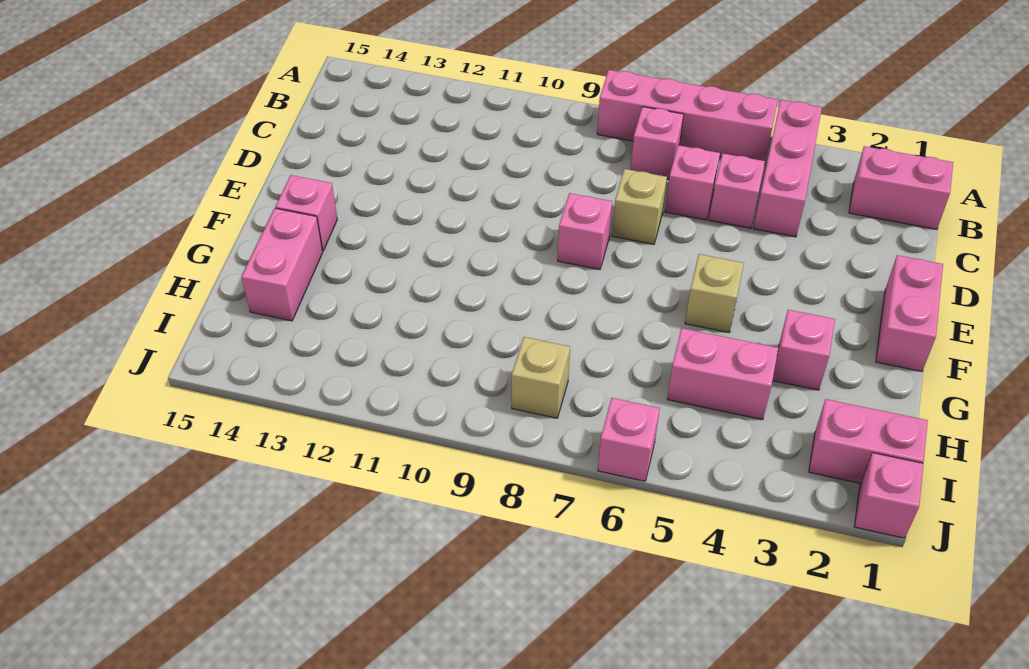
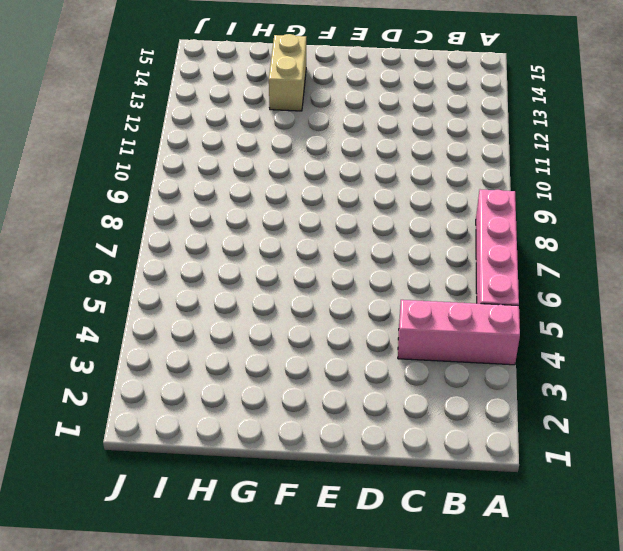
tan brick G13:G14 level 1 -> pink brick G14:H14 level 1
none -> pink brick B1:B2 level 1
none -> pink brick B7 level 1
none -> pink brick C5 level 1

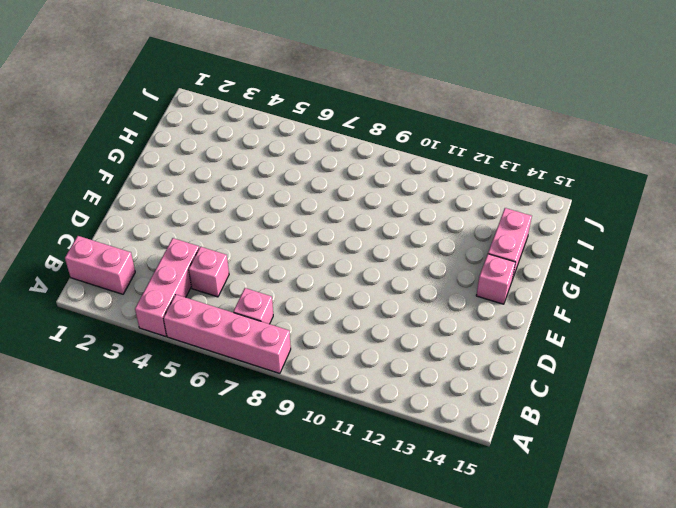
none -> pink brick C6 level 1
none -> tan brick D7 level 1
none -> pink brick E1:F1 level 1

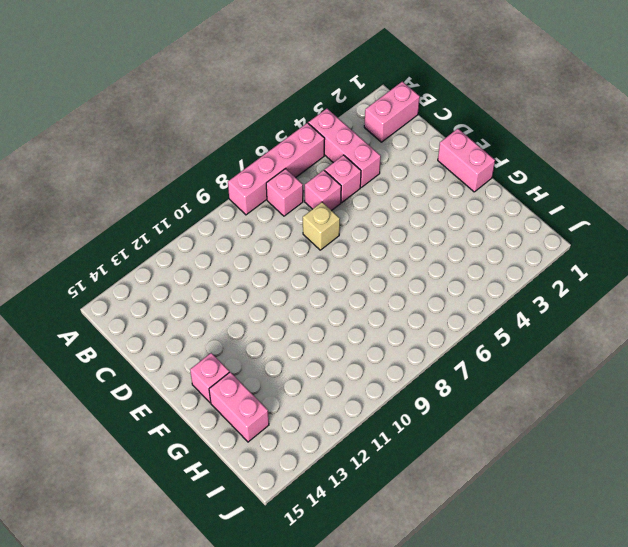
none -> pink brick E8 level 1
none -> tan brick F5 level 1
none -> pink brick G3 level 1

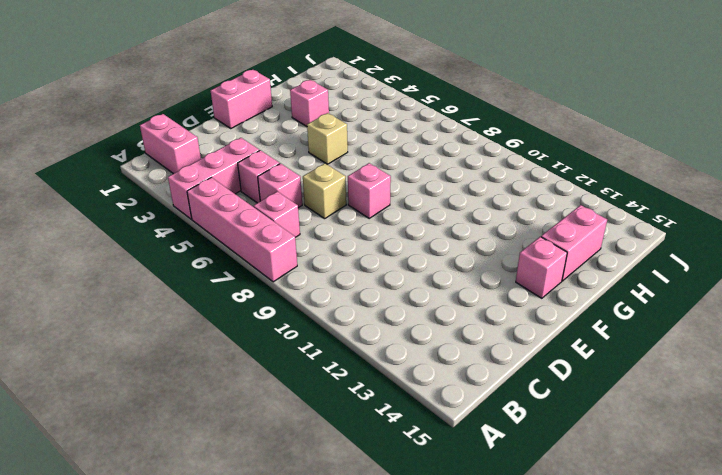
none -> pink brick H4:H5 level 1
none -> pink brick I1:I2 level 1
none -> tan brick I8 level 1

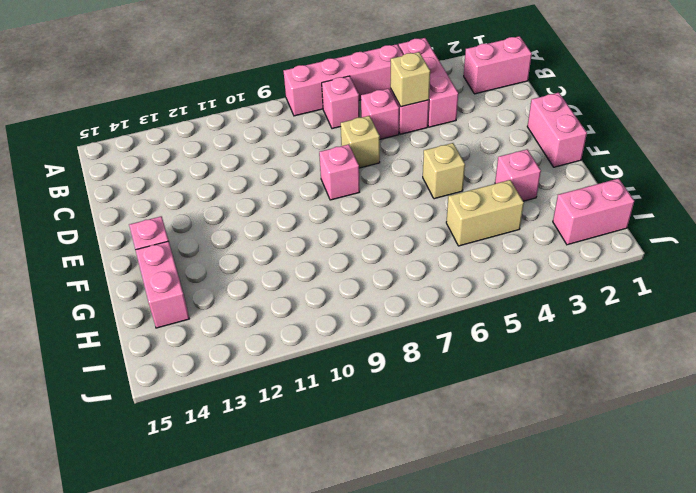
tan brick C5 level 2 -> tan brick I8 level 1
tan brick H4:H5 level 1 -> pink brick H4:H5 level 1
none -> pink brick J1 level 1
none -> pink brick J6 level 1

